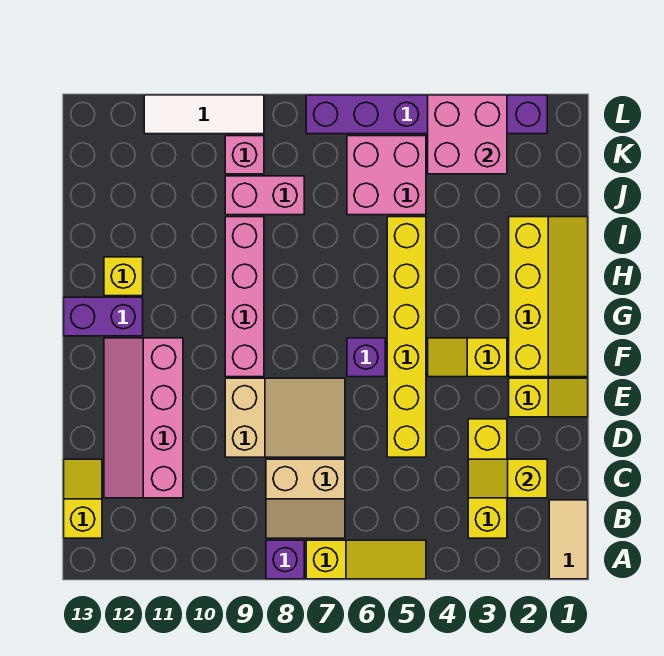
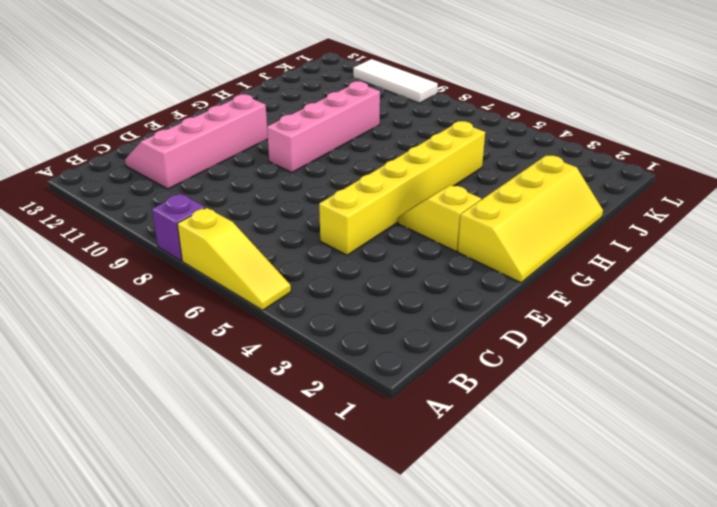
none -> tan tile A1:B1 level 1
none -> yellow brick B3:D3 level 1
none -> tan slope B7:C8 level 1 top C

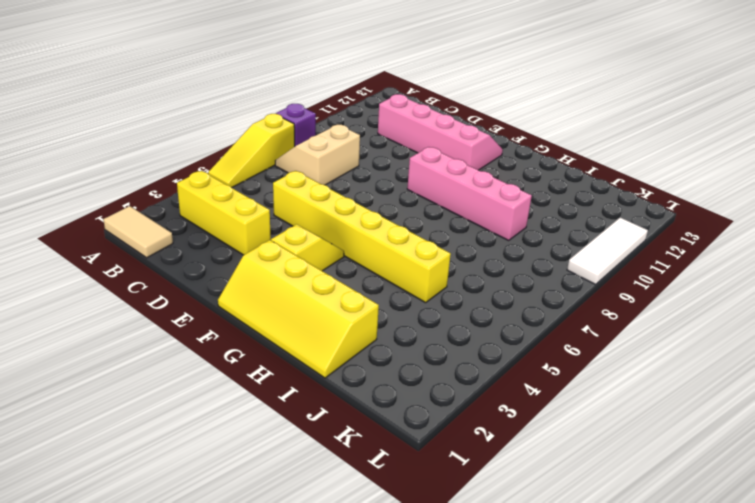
none -> yellow slope B13:C13 level 1 top B
none -> tan slope D7:E9 level 1 top 9
none -> yellow slope E1:E2 level 1 top 2

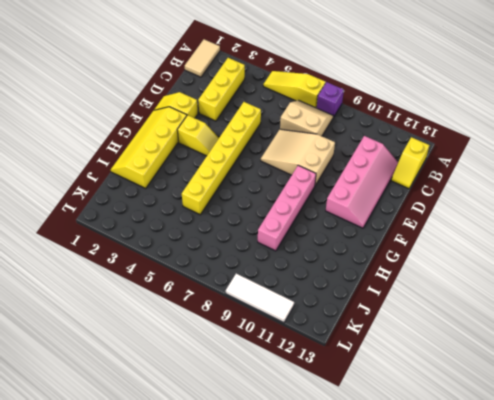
none -> purple brick F6 level 1
none -> purple brick G12:G13 level 1
none -> yellow brick H12 level 1

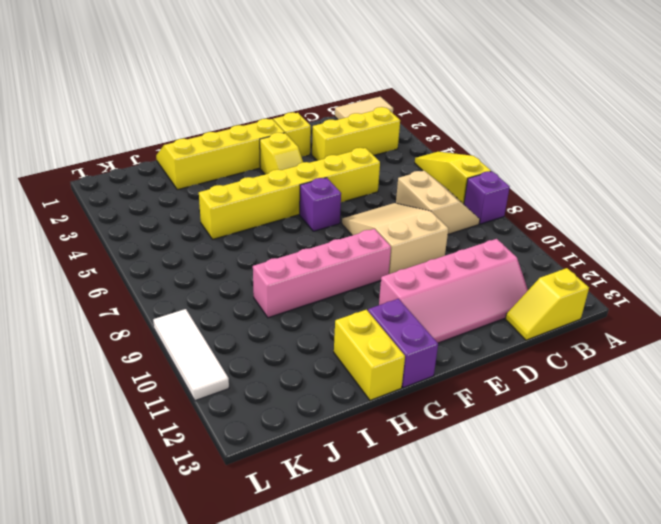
yellow brick H12:H13 level 1 -> yellow brick H12 level 1
none -> pink brick J5:K6 level 1
none -> pink brick J8:J9 level 1
none -> pink brick K9 level 1

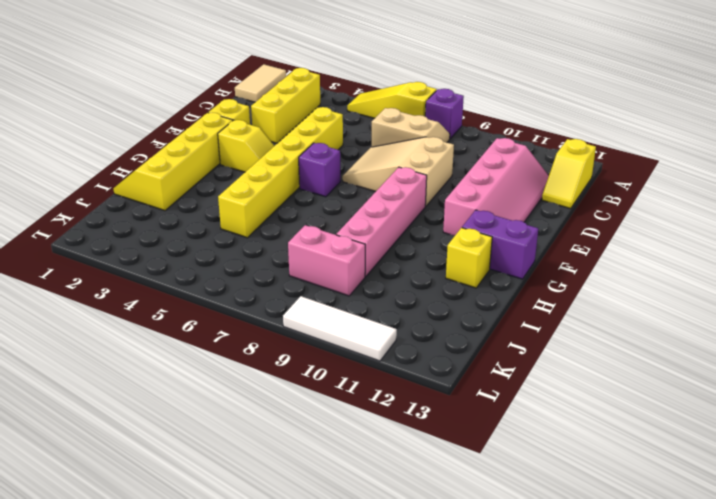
none -> pink brick J5:K6 level 1
none -> pink brick K9 level 1
none -> purple brick L2:L7 level 1

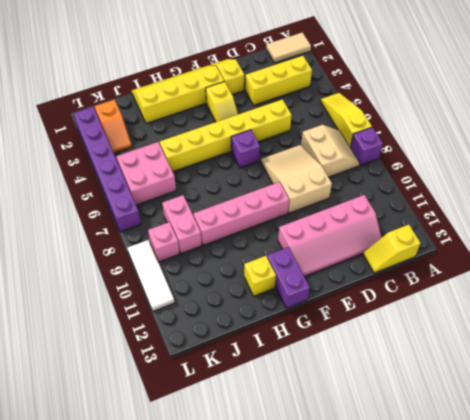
orange slope K2:K3 level 1 top 2 -> none
none -> yellow slope C2:C3 level 2 top 2
none -> pink brick K3:L4 level 2

